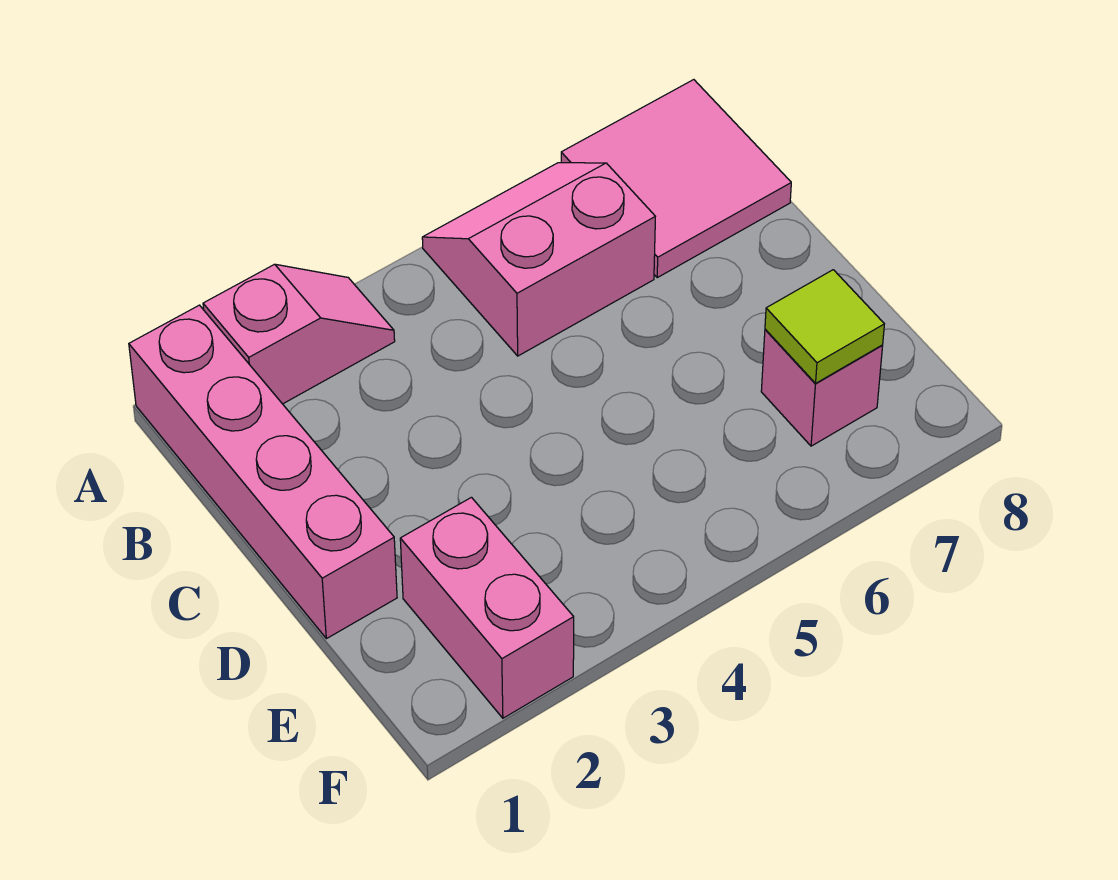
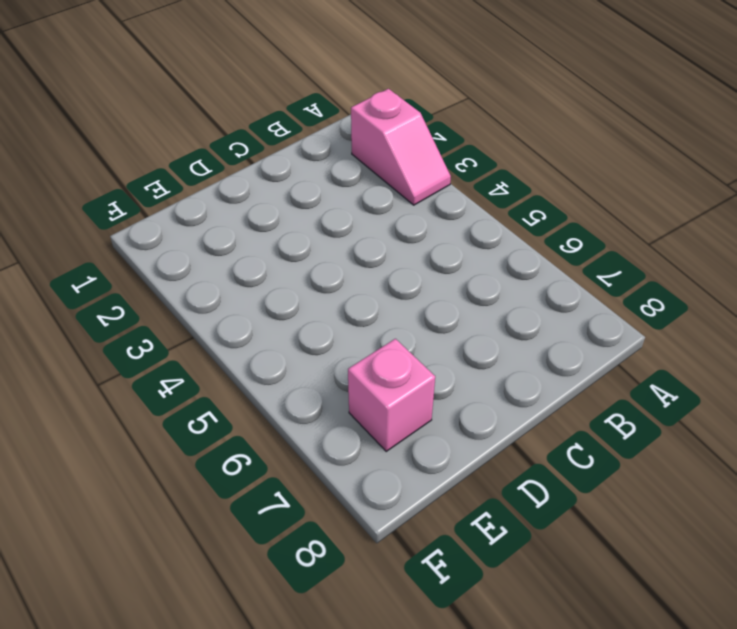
none -> pink brick A1:D1 level 1
none -> pink slope A5:B6 level 1 top B

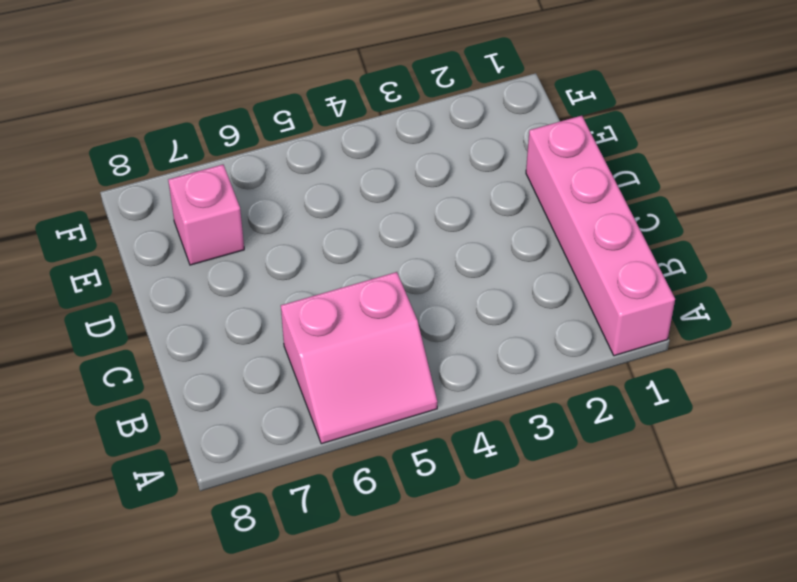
none -> pink slope A2:A3 level 1 top 2
none -> pink tile A7:B8 level 1

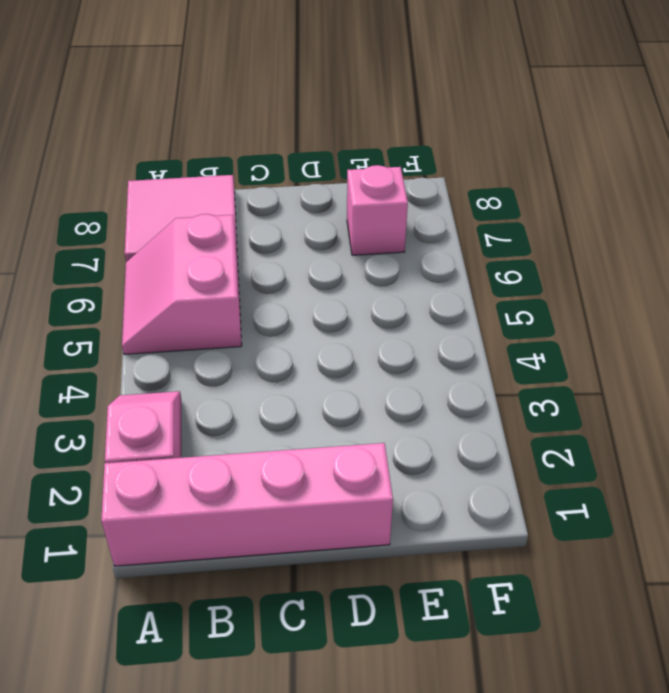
none -> pink brick E2:F2 level 1
none -> lime tile E7 level 2

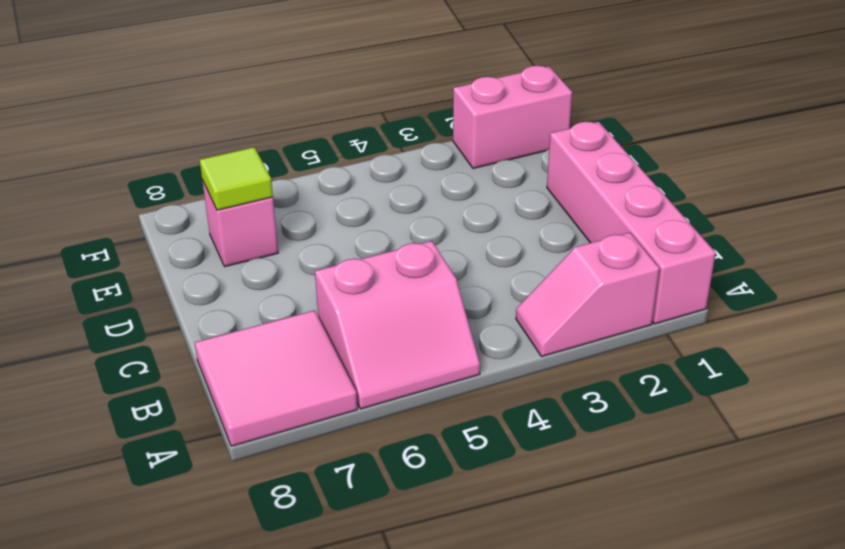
pink brick F1:F2 level 1 -> pink brick E2:F2 level 1

